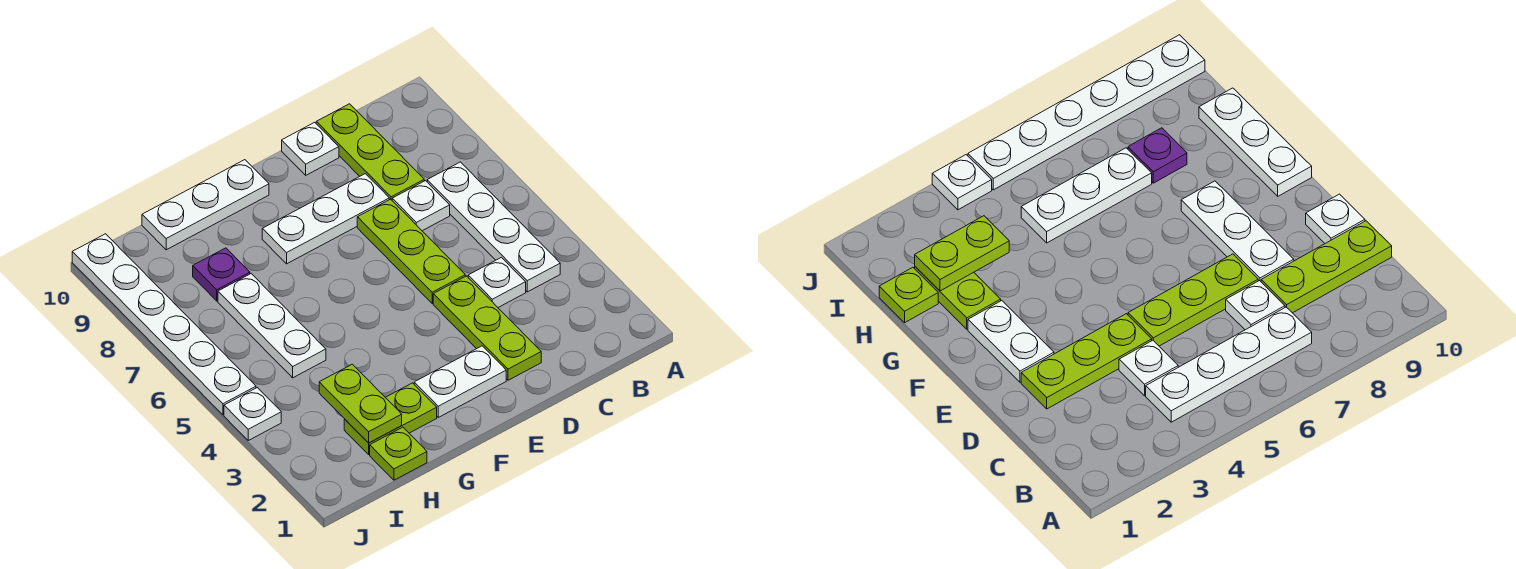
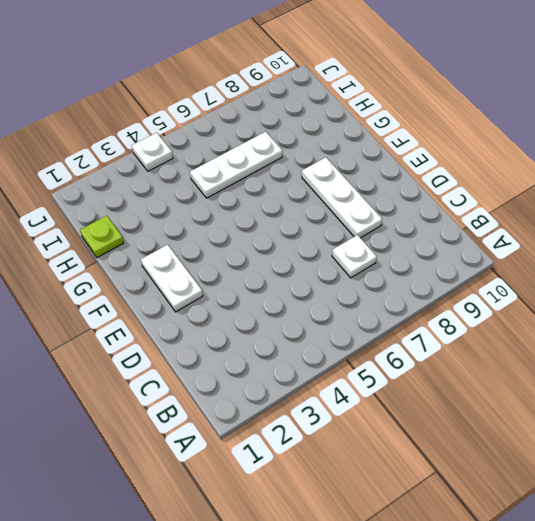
none -> white plate B4:B7 level 1
none -> white plate C4 level 1
none -> lime plate C8:C10 level 1

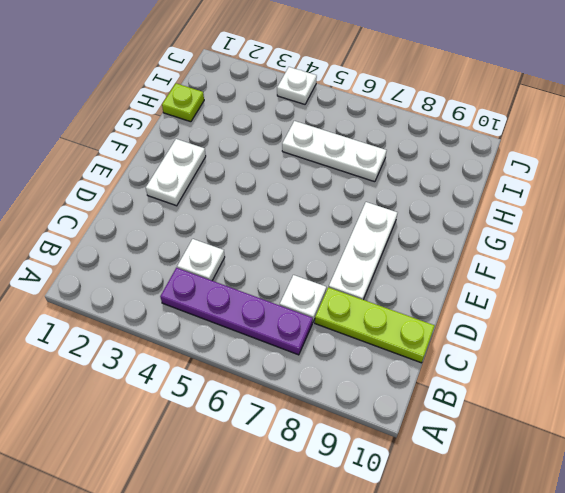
purple plate B4:B7 level 1 -> white plate B4:B7 level 1
none -> lime plate D2:D4 level 1
none -> lime plate D5:D7 level 1
none -> white plate D10 level 1

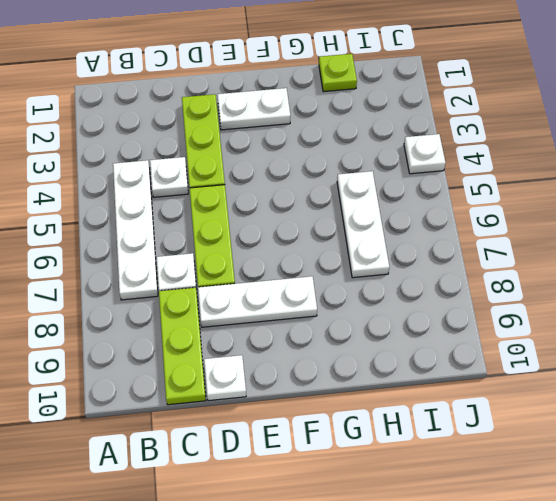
none -> white plate F10:H10 level 1
none -> lime plate G2:H2 level 1
none -> purple plate H8 level 1

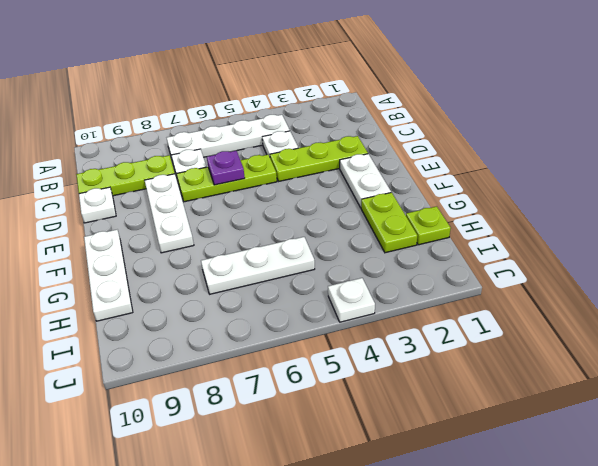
purple plate D6 level 2 -> purple plate H8 level 1
none -> white plate J5:J10 level 1
none -> lime plate H2:H3 level 2

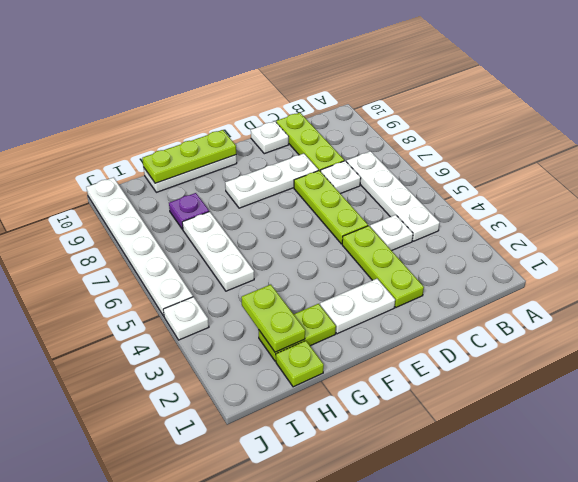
lime plate F10:H10 level 2 -> none

